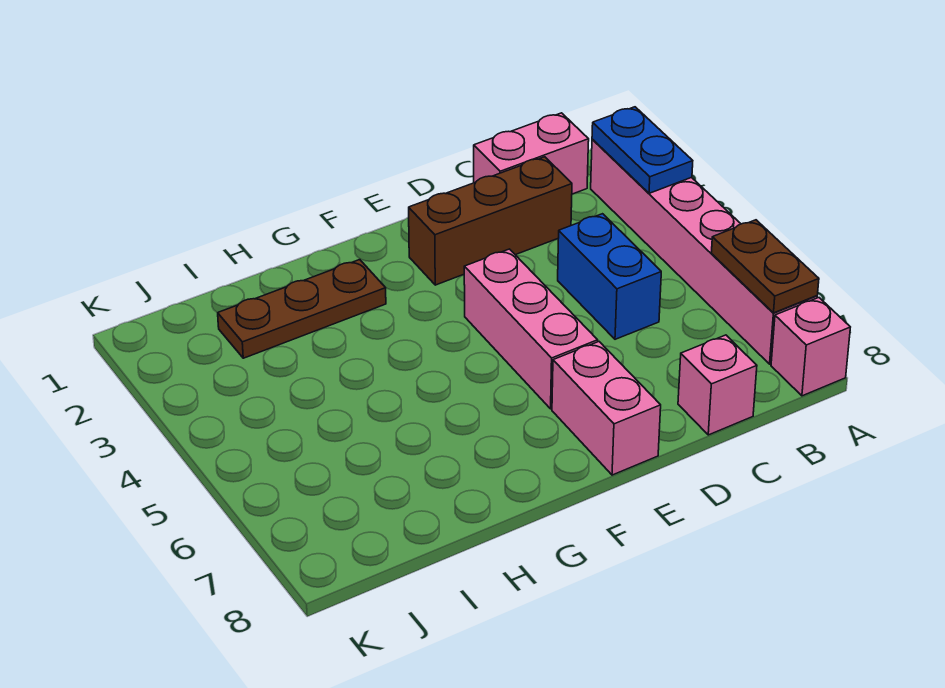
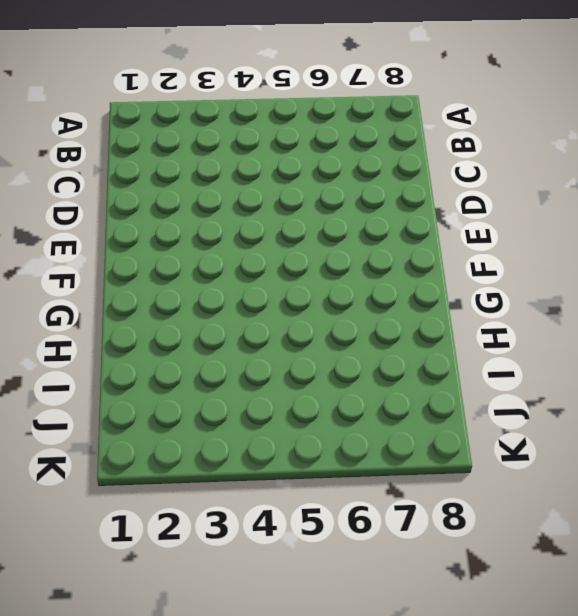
none -> pink brick A2:A7 level 1
none -> pink brick A8 level 1

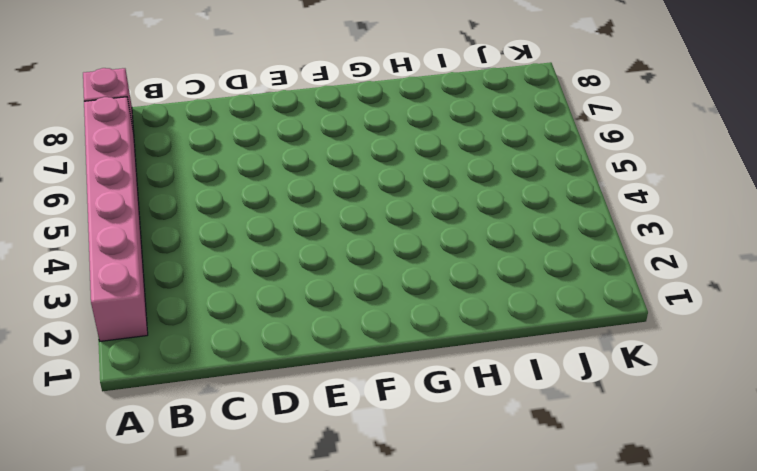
none -> pink brick B1:C1 level 1
none -> brown brick C2:E2 level 1

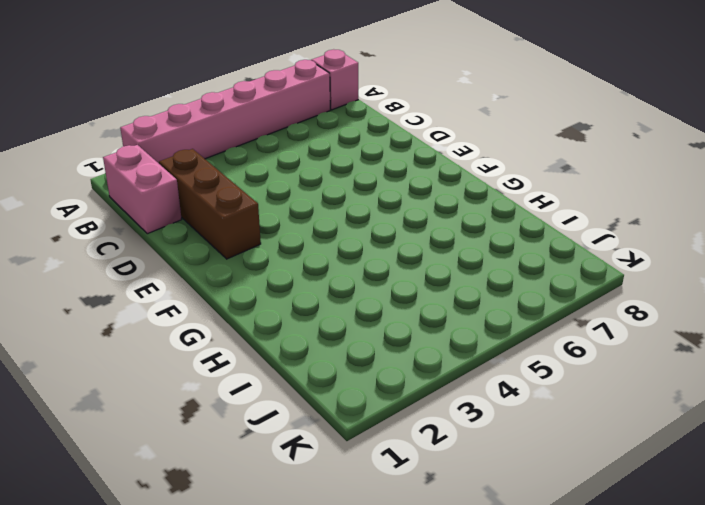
none -> blue brick C4:C5 level 1
none -> pink brick C8 level 1

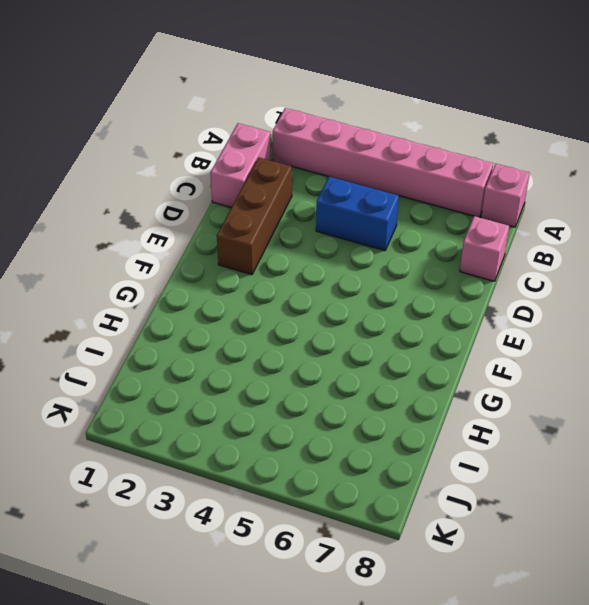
none -> pink brick E4:E6 level 1
none -> pink brick E7:E8 level 1

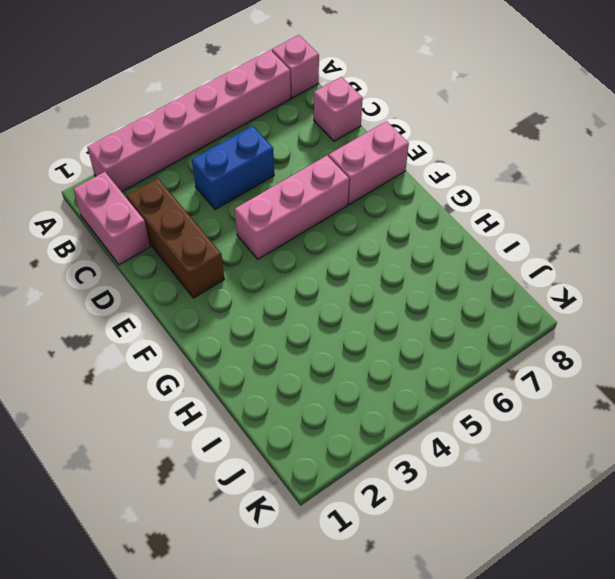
none -> brown plate G2:I2 level 1
none -> blue plate A2:A3 level 2

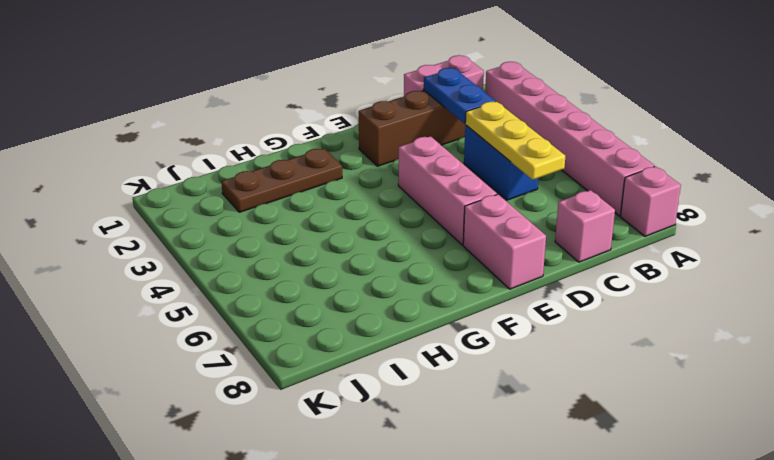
blue plate C2:C3 level 2 -> blue plate A2:A3 level 2
yellow plate C4:C6 level 2 -> none
none -> brown plate A6:A7 level 2

